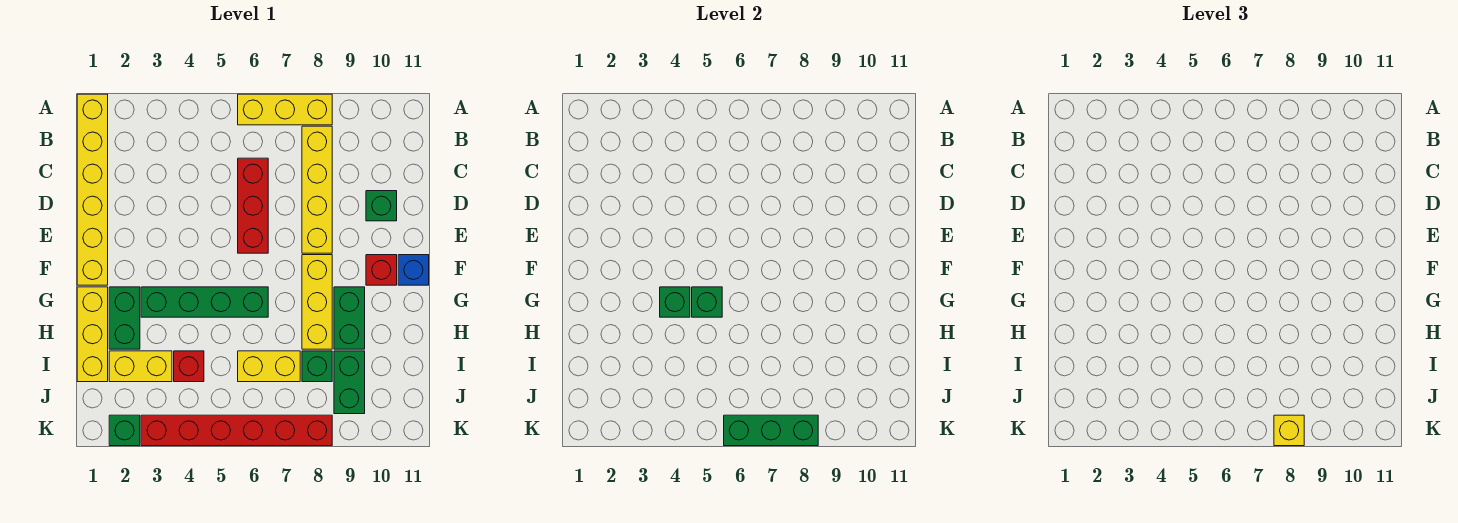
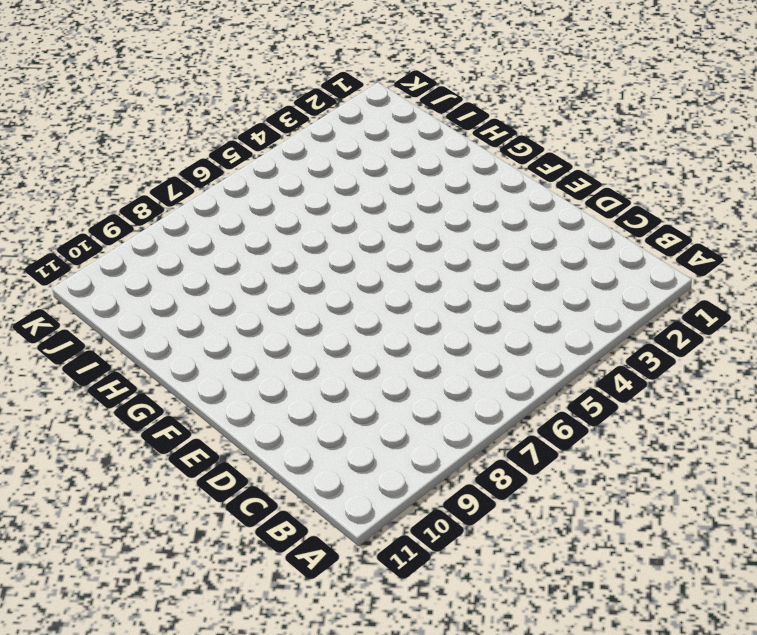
none -> yellow brick A1:F1 level 1
none -> yellow brick A6:A8 level 1
none -> yellow brick B8:E8 level 1

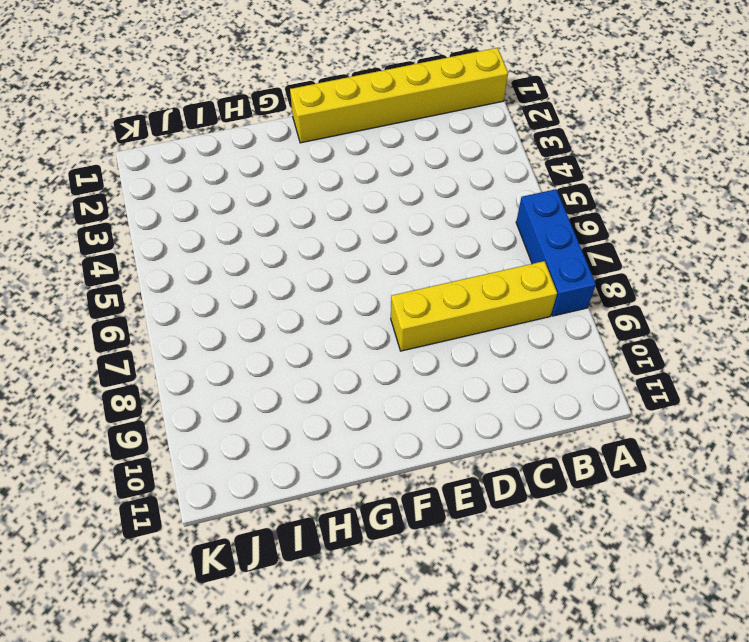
blue brick A6:A8 level 1 -> yellow brick A6:A8 level 1
none -> red brick C6:E6 level 1
none -> green brick D10 level 1
none -> yellow brick F8:H8 level 1

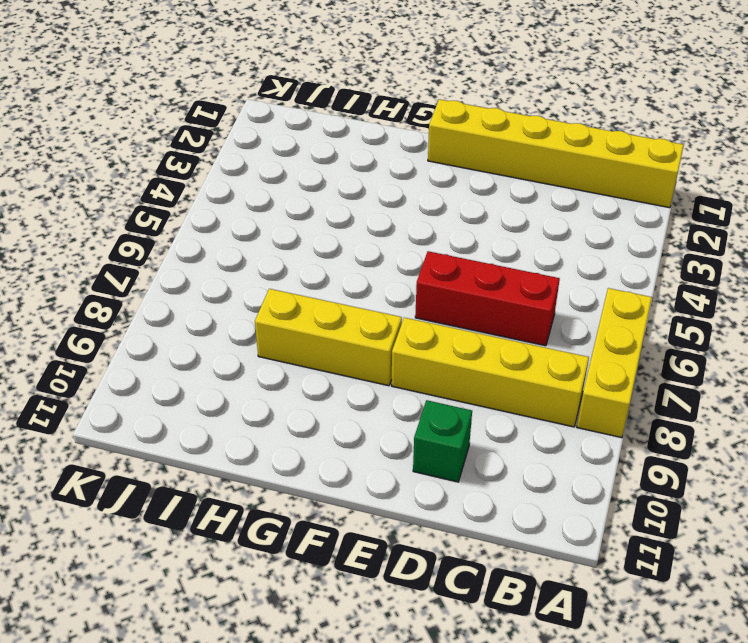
none -> red brick F10 level 1
none -> blue brick F11 level 1
none -> yellow brick G1:I1 level 1

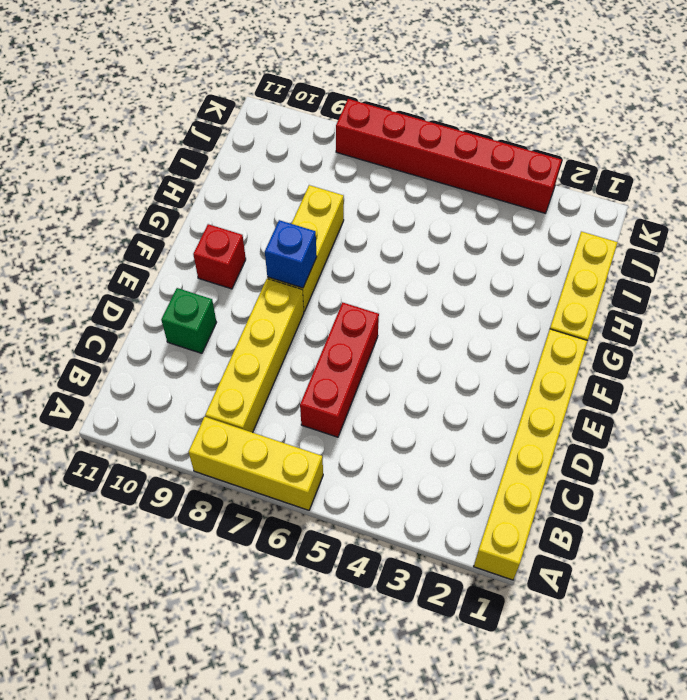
blue brick F8 level 2 -> blue brick F11 level 1
none -> green brick G2:H2 level 1
none -> green brick G3:G6 level 1
none -> green brick G9:H9 level 1

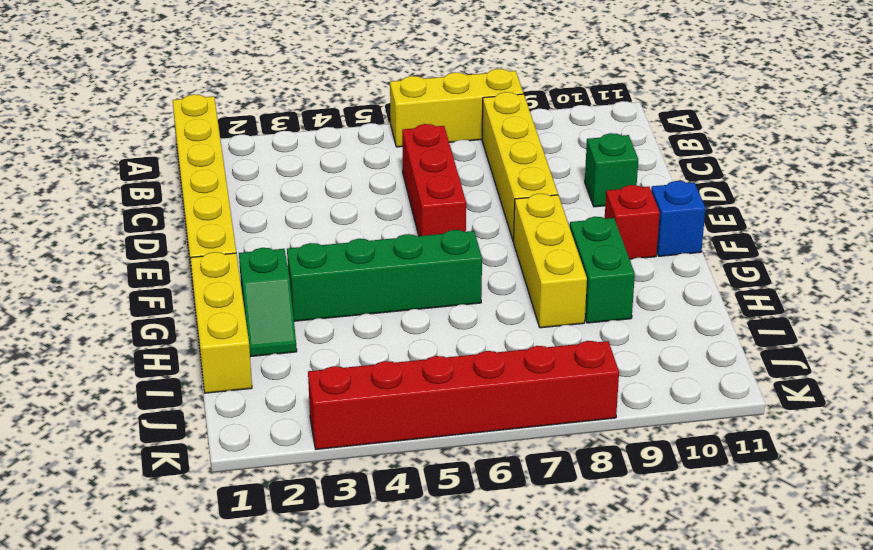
green slope G2:H2 level 1 top G -> green brick G2:H2 level 1
none -> yellow brick I2:I3 level 1
none -> red brick I4 level 1
none -> yellow brick I6:I7 level 1

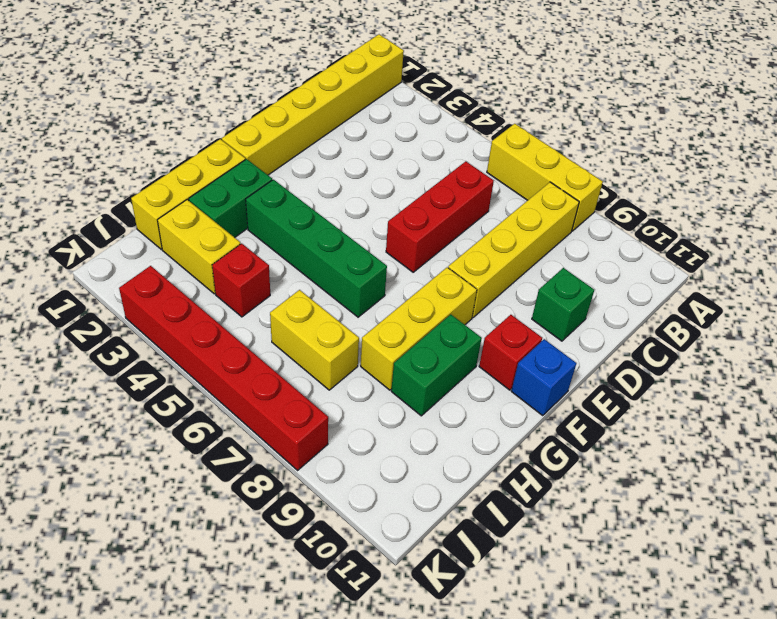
none -> green brick I8 level 1
none -> green brick I9:J9 level 1
none -> green brick K2 level 1

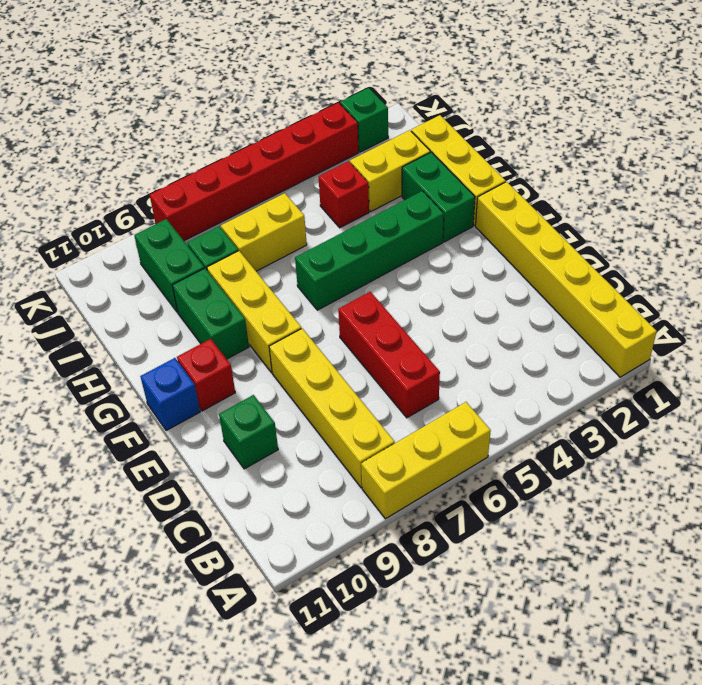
none -> green brick G4 level 2
none -> green brick G5 level 2
none -> green brick K6:K8 level 2

